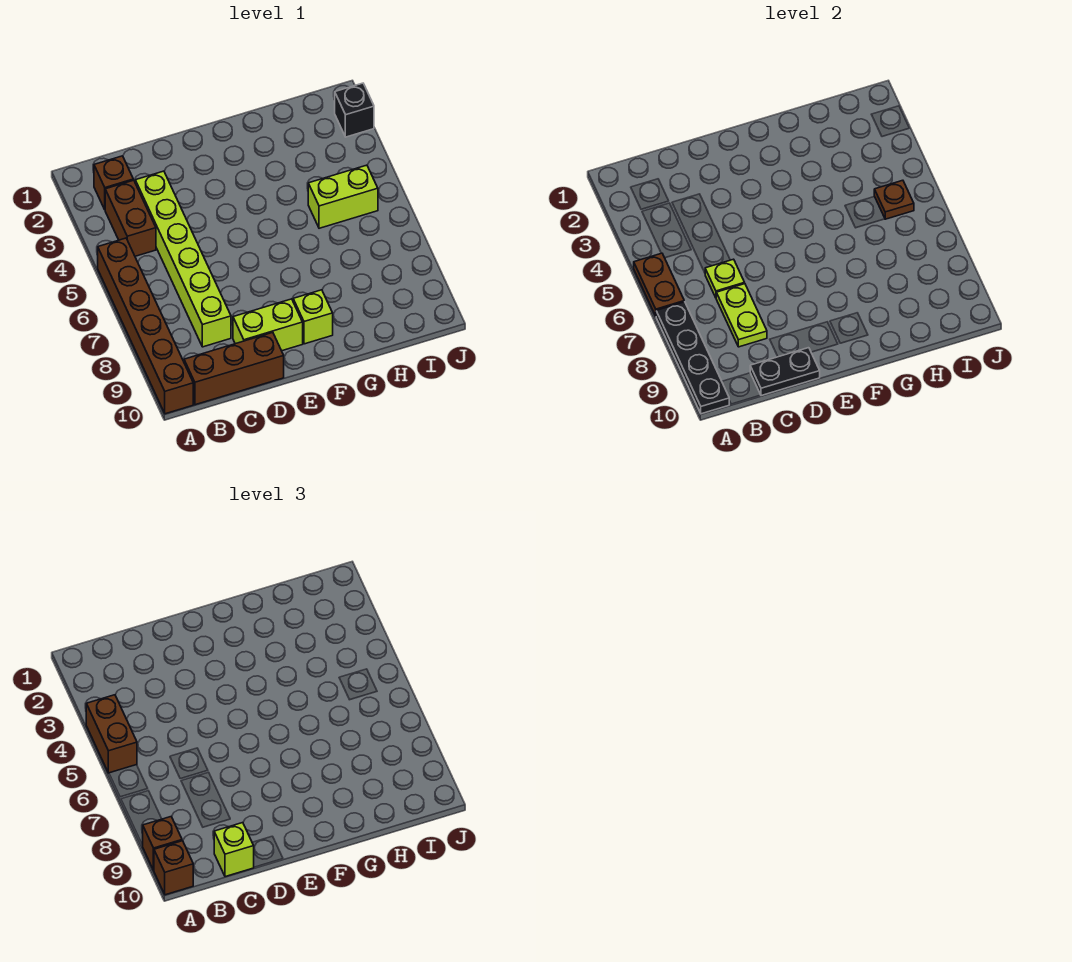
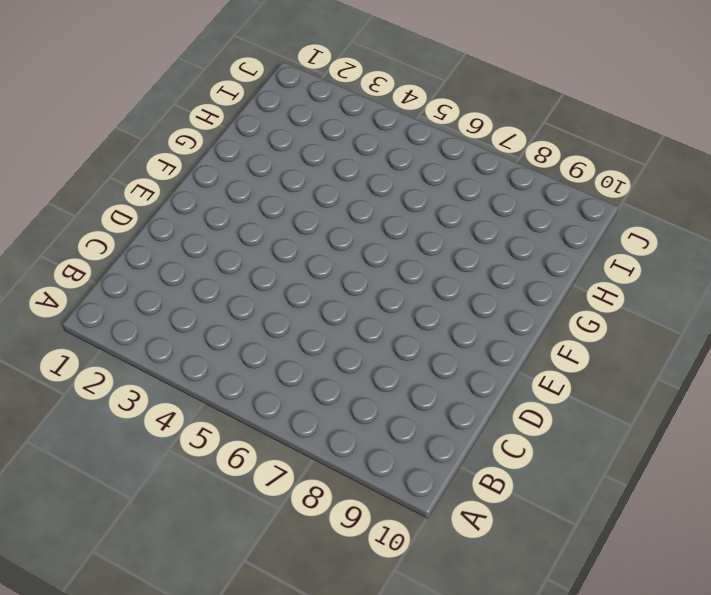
none -> brown brick A5:A10 level 1
none -> brown brick B2 level 1
none -> brown brick B3:B4 level 1

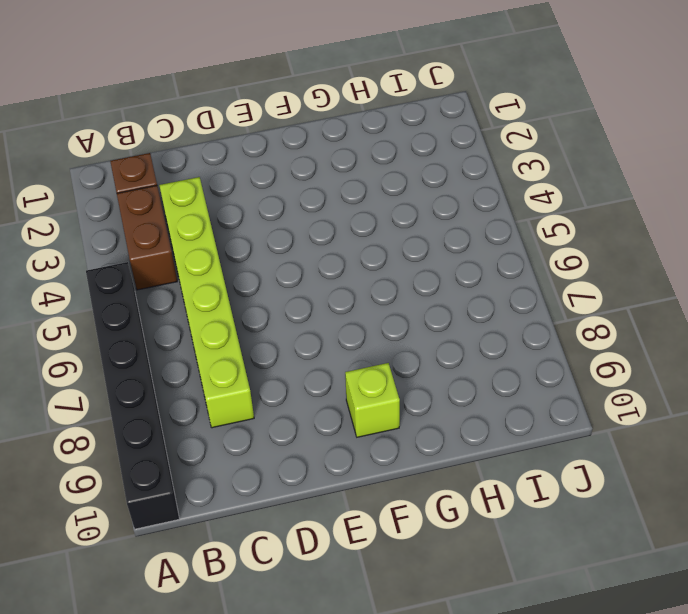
black brick A5:A10 level 1 -> brown brick A5:A10 level 1
none -> brown brick B10:D10 level 1
none -> lime brick D9:E9 level 1
none -> lime brick H5:I5 level 1

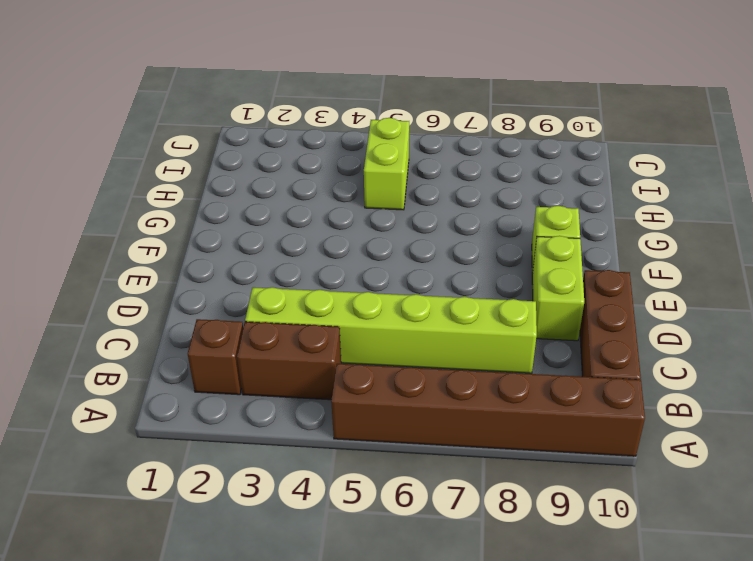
none -> black brick J2 level 1
none -> brown plate A5:A6 level 2
none -> black plate A7:A10 level 2

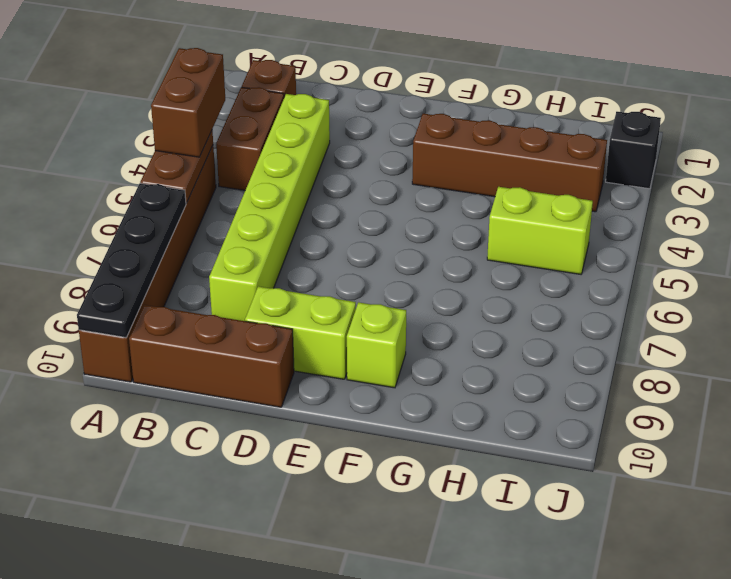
brown brick F3:I3 level 1 -> none
none -> lime plate C6 level 2
none -> lime plate C7:C8 level 2
none -> black plate C10:D10 level 2

